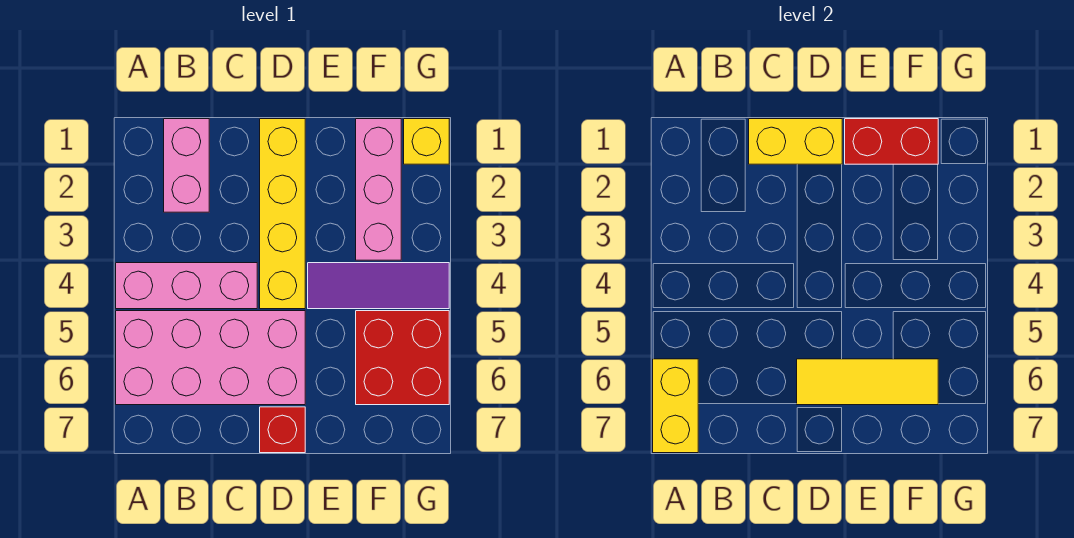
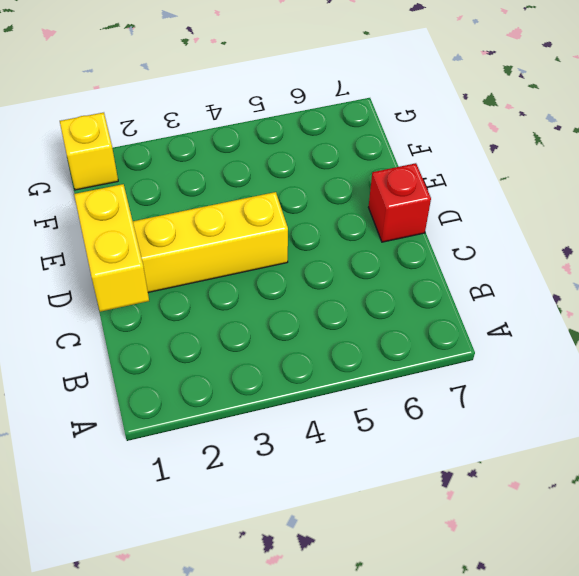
none -> pink brick A4:C4 level 1
none -> pink brick A5:D6 level 1
none -> pink brick B1:B2 level 1

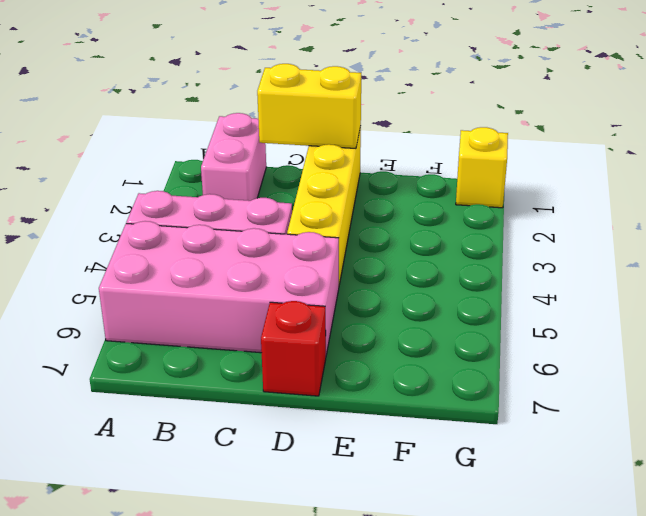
none -> purple tile E4:G4 level 1
none -> pink brick F1:F3 level 1
none -> red brick F5:G6 level 1

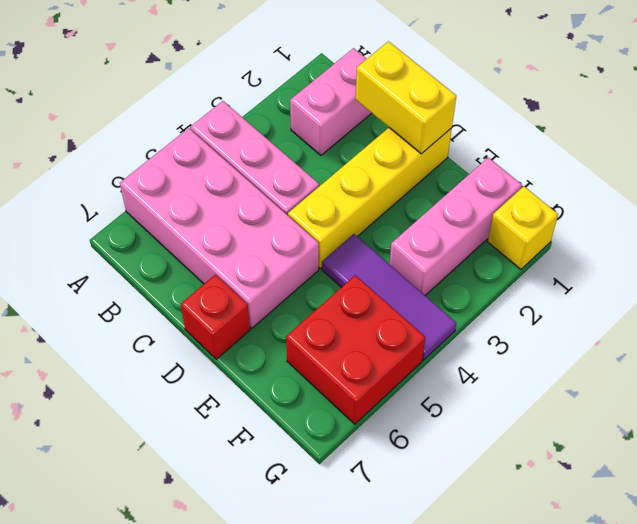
none -> yellow brick A6:A7 level 2
none -> yellow tile D6:F6 level 2
none -> red brick E1:F1 level 2

